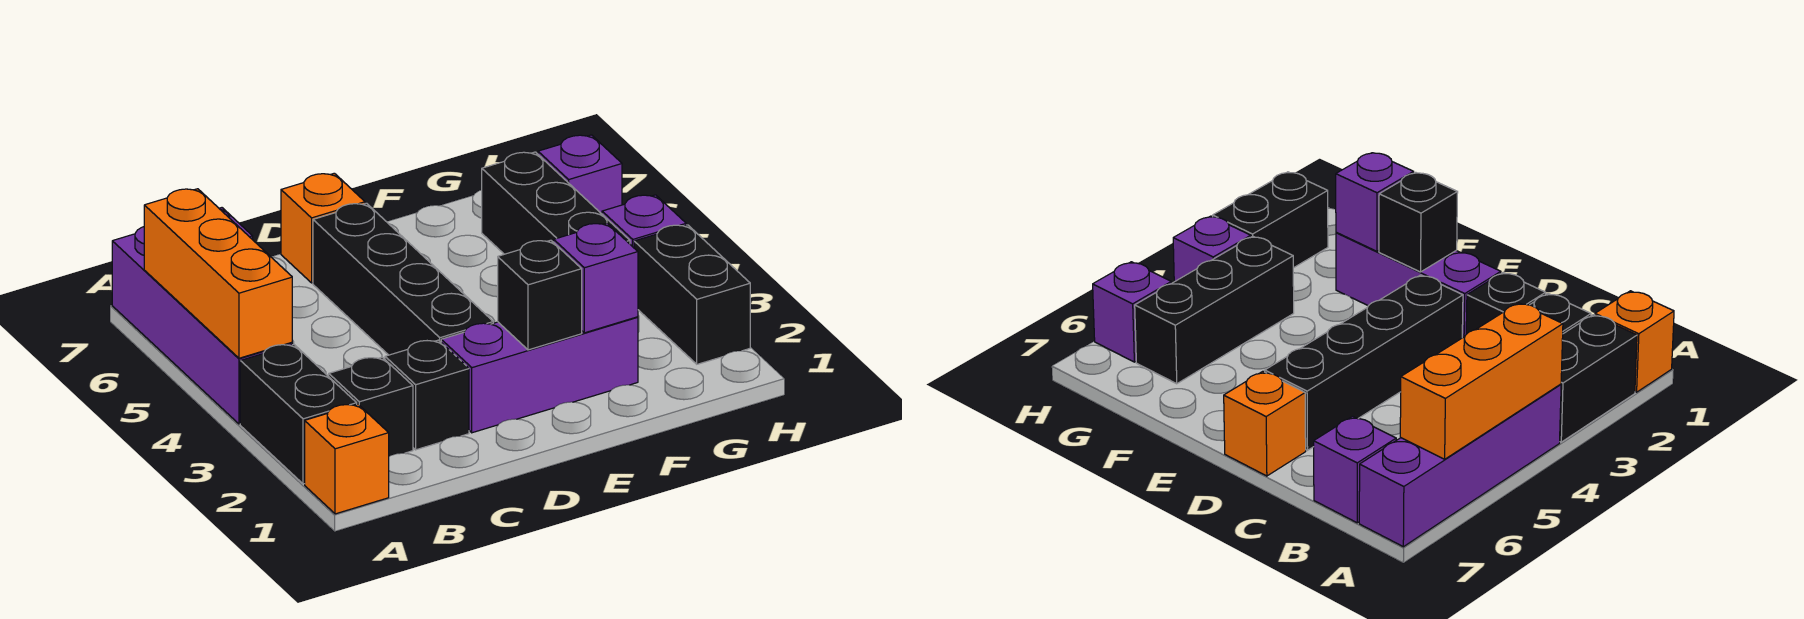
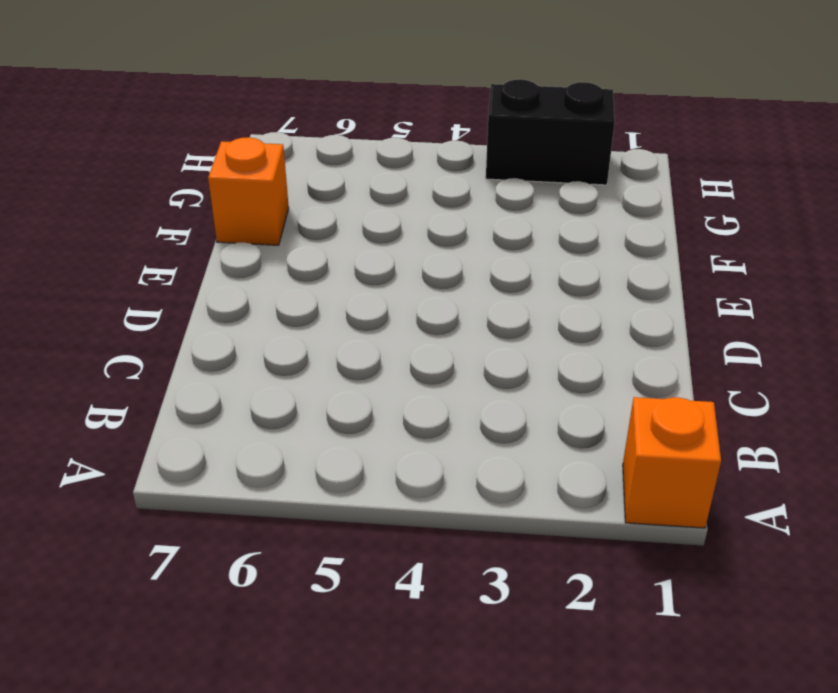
orange brick F7 level 1 -> orange brick D7 level 1
none -> black brick A2:A3 level 1
none -> purple brick A4:A7 level 1
none -> black brick B2 level 1

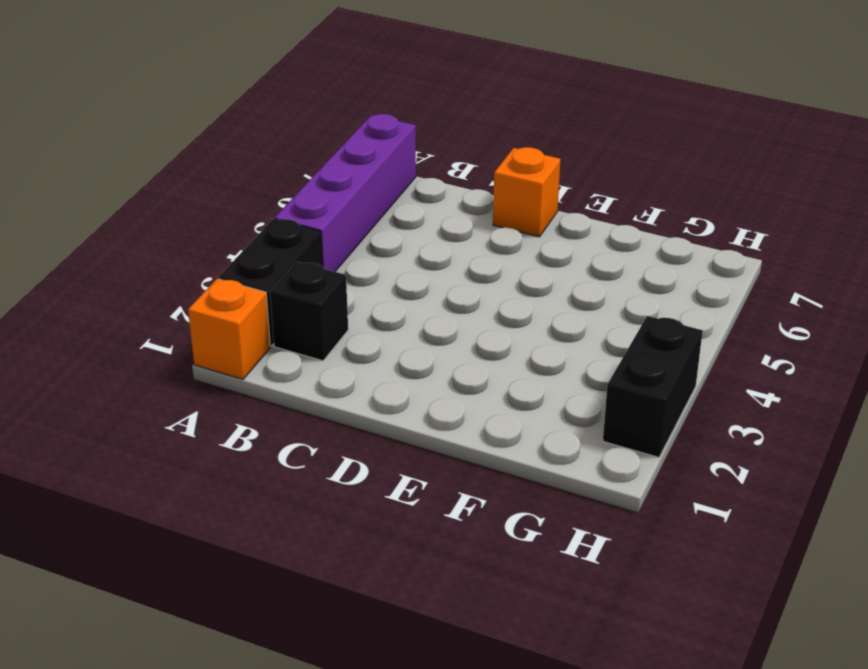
none -> purple brick B7 level 1
none -> black brick C2 level 1
none -> purple brick D2:F2 level 1

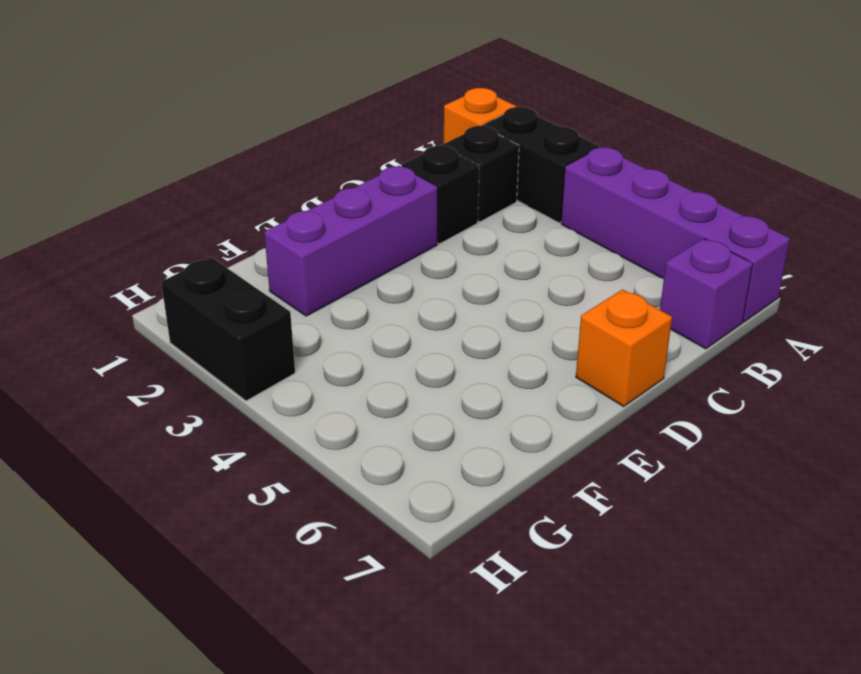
none -> black brick D3:D6 level 1
none -> black brick G4:G6 level 1
none -> purple brick H4 level 1

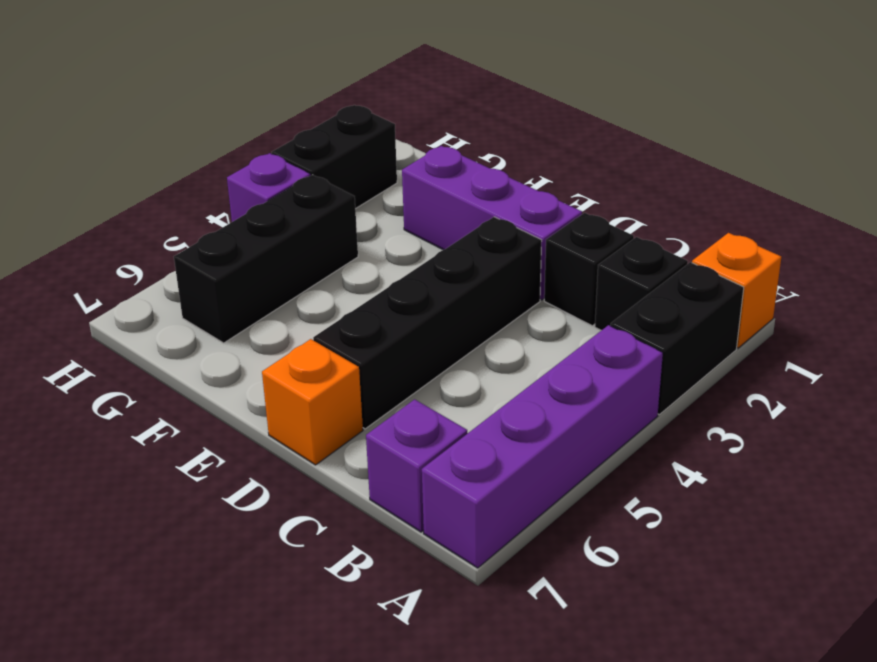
none -> purple brick H6 level 1
none -> orange brick A4:A6 level 2
none -> black brick E2 level 2

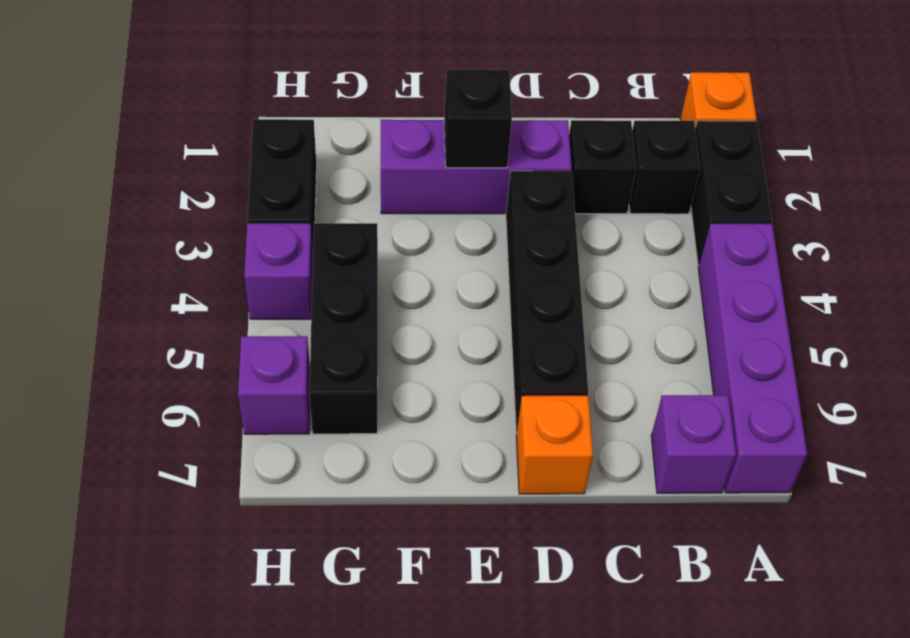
none -> orange brick A4:A6 level 2
none -> purple brick F2 level 2

